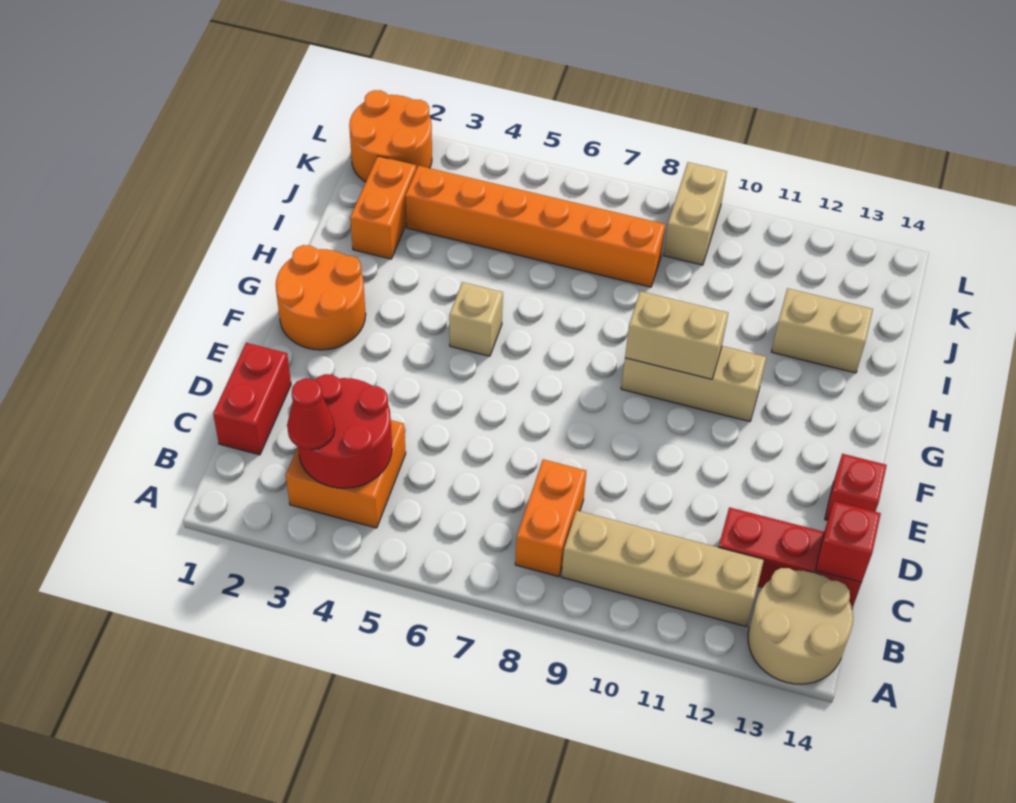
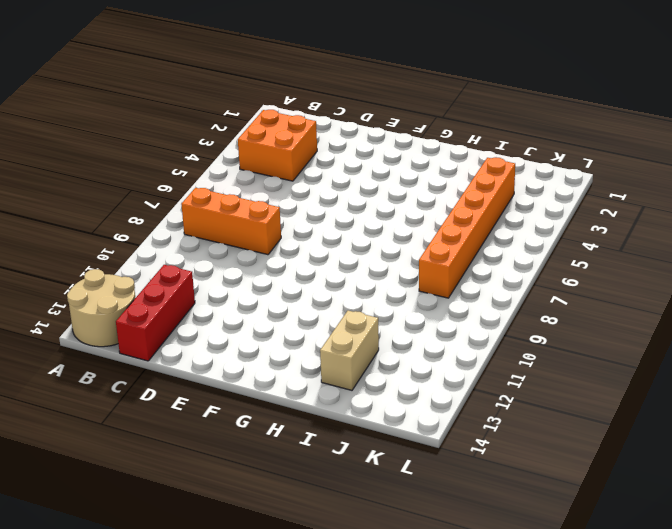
orange brick B8:D8 level 1 -> orange brick B8:C8 level 1
none -> tan brick B9:B12 level 1
none -> red brick C1:D1 level 1
none -> red brick E14 level 1

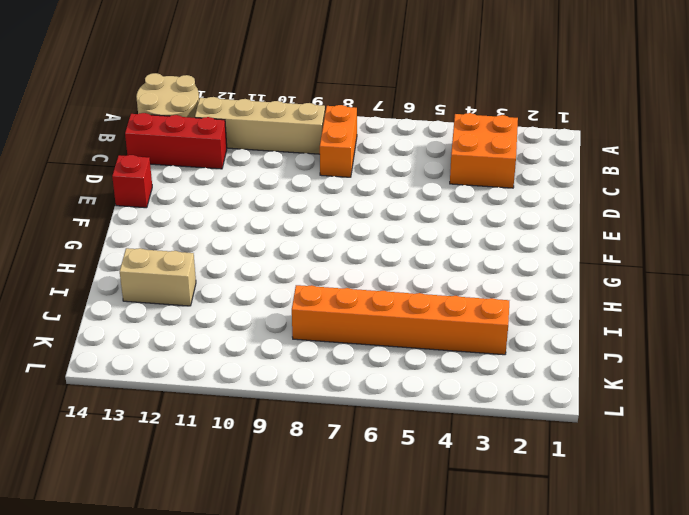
none -> red brick C1:D1 level 1
none -> orange round brick F1:G2 level 1
none -> tan brick G5 level 1

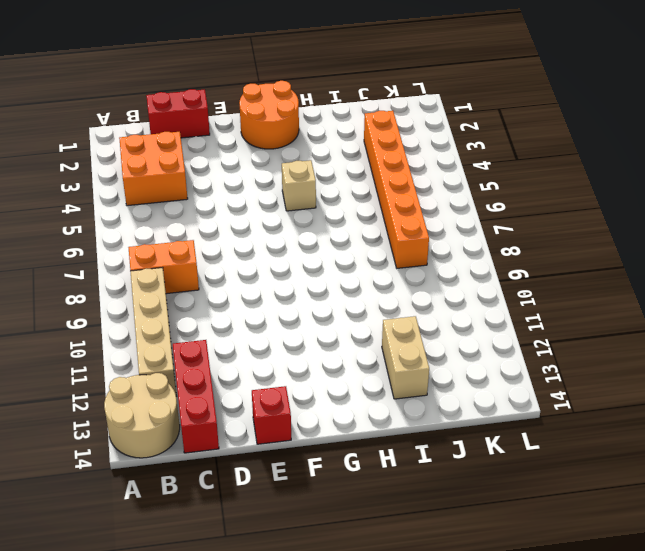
none -> tan brick G9:G11 level 1
none -> orange brick I2:J2 level 1
none -> orange round brick K1:L2 level 1

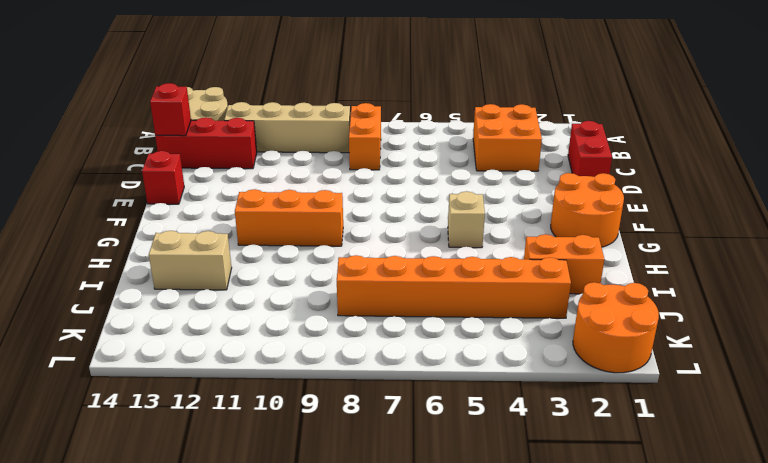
orange brick G9:G11 level 1 -> tan brick G9:G11 level 1
orange brick I2:I3 level 1 -> orange brick I2:J2 level 1
none -> tan brick K9:L9 level 1
none -> red round brick B3:C4 level 2
none -> tan brick G9:G10 level 2

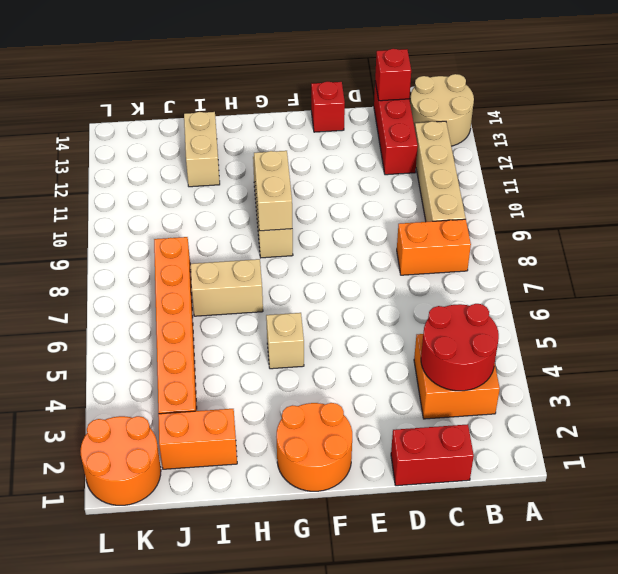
tan brick H7:I7 level 1 -> tan brick K9:L9 level 1
none -> red cone B3 level 3

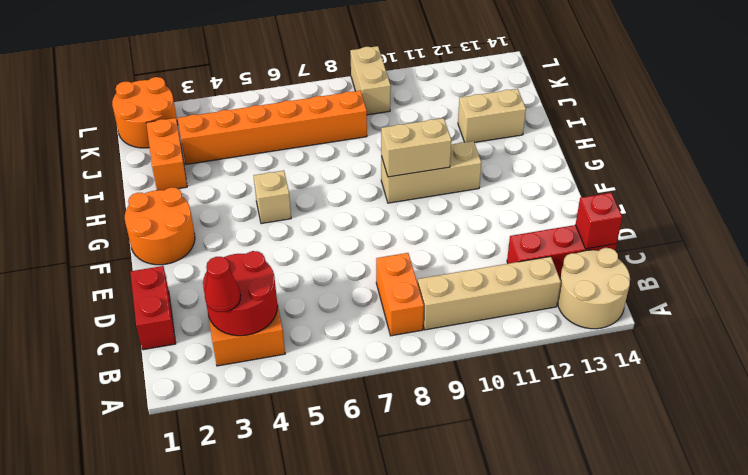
none -> red brick E14 level 1

